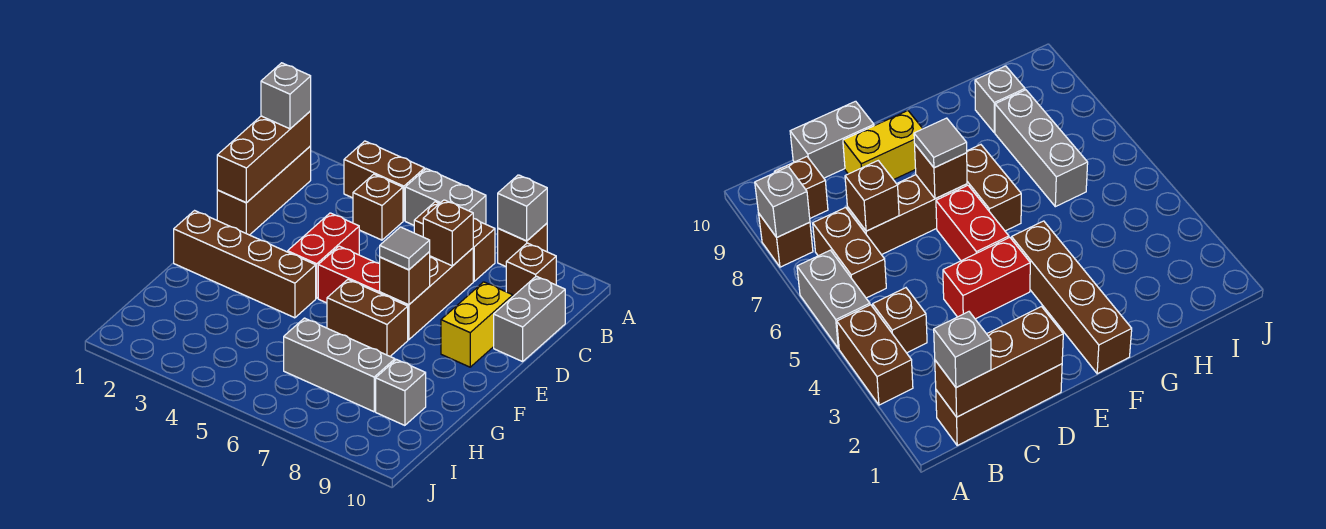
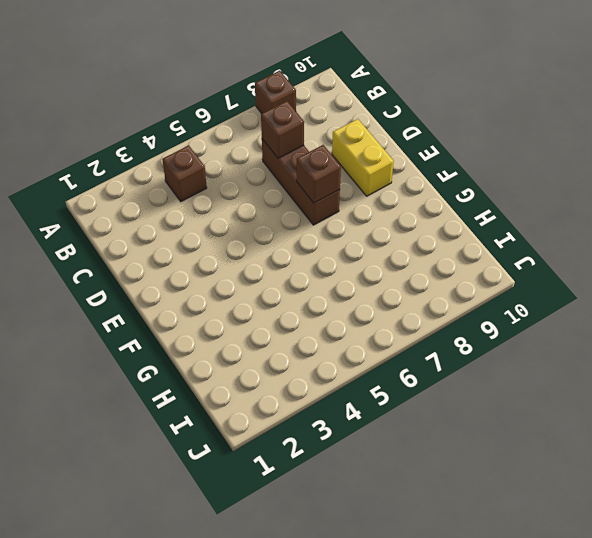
none -> brown brick A3:A4 level 1
none -> grey brick A5:A6 level 1
none -> brown brick B1:D1 level 1

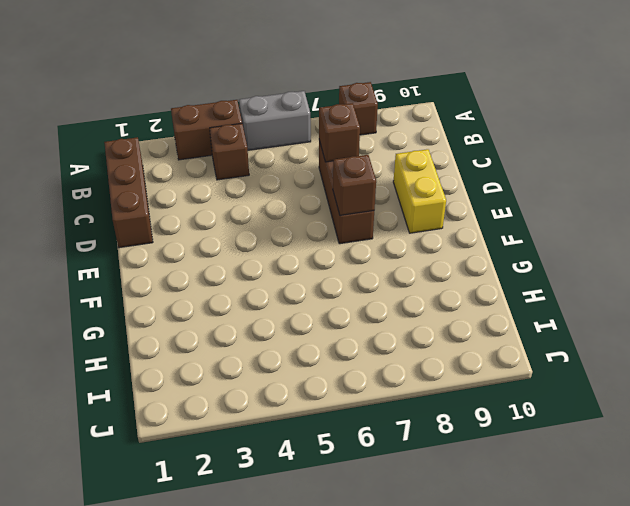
none -> brown brick B6:B7 level 1
none -> brown brick B9 level 1
none -> grey brick C10:D10 level 1

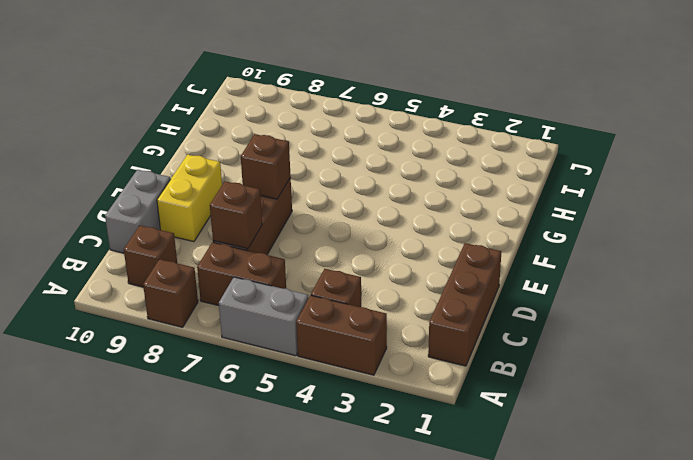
none -> red brick D4:E4 level 1
none -> red brick E5:E6 level 1
none -> brown brick F1:F4 level 1

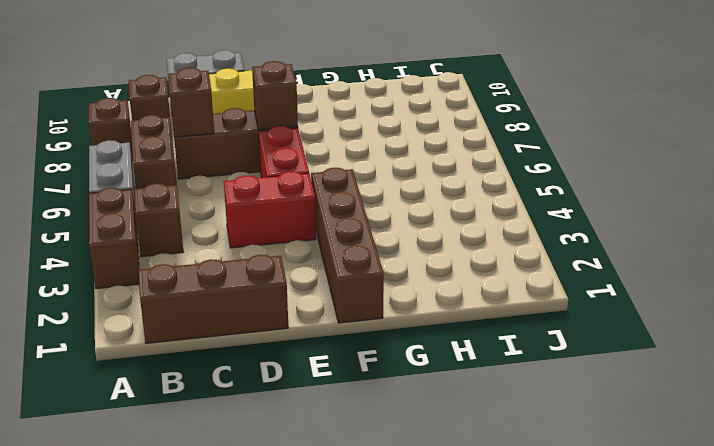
none -> brown brick F6:F7 level 1
none -> grey brick H6:H8 level 1
none -> grey brick H9 level 1

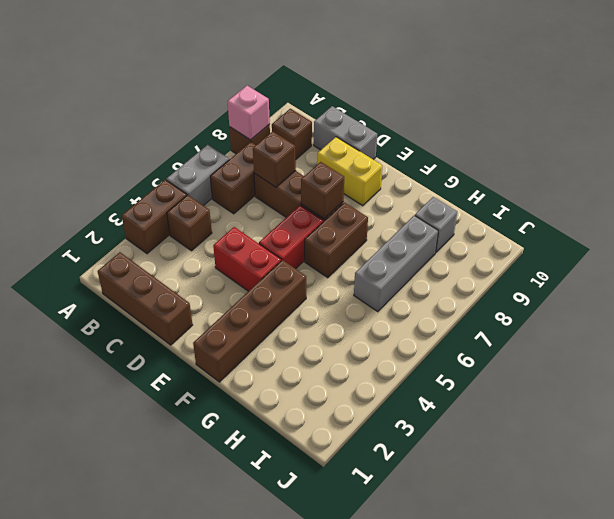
pink brick A8 level 2 -> grey brick A8 level 2
none -> brown brick B1:D1 level 2
none -> grey brick B1 level 3
none -> grey tile E7 level 3

